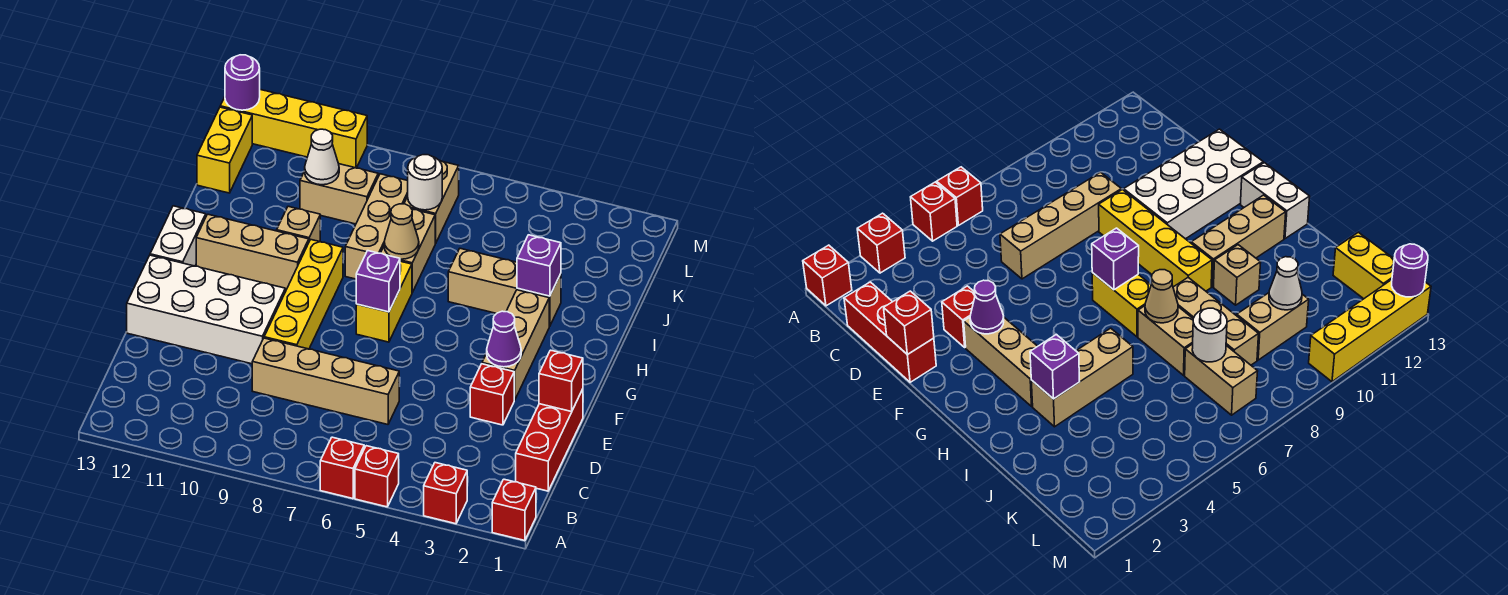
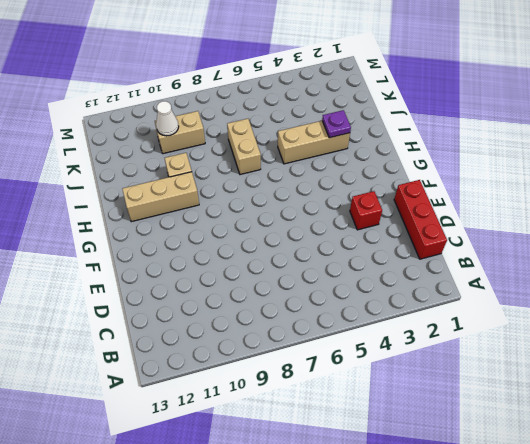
purple plate I3 level 2 -> purple brick I3 level 2
none -> red brick A1 level 1
none -> red brick A3 level 1
none -> red brick A5 level 1

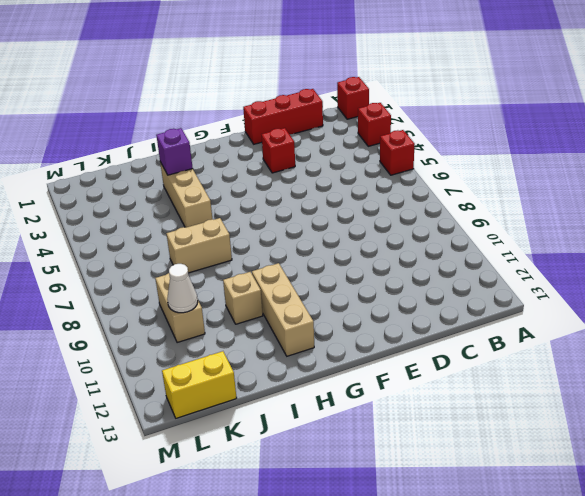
none -> red brick A6 level 1
none -> tan brick D6:D9 level 1
none -> yellow brick E9:H9 level 1

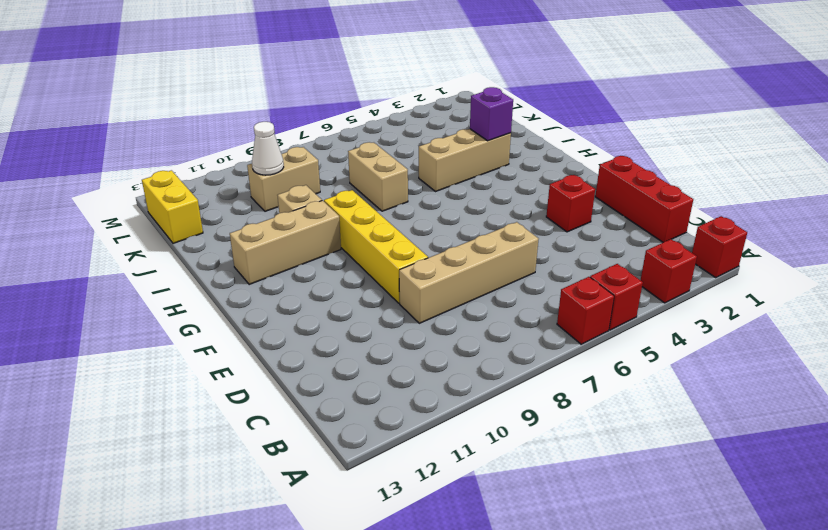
none -> white brick E10:F13 level 1
none -> tan brick F3:H3 level 1
none -> yellow brick G7:H7 level 1

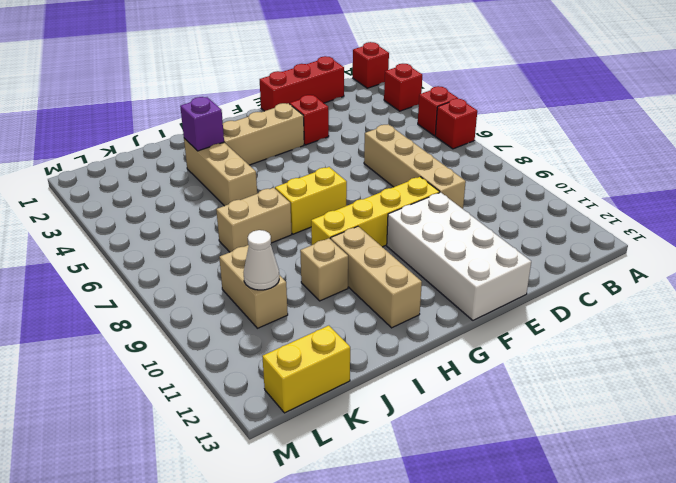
none -> white brick G13:H13 level 1
none -> tan brick I8:K8 level 1
none -> tan brick K7:L7 level 1

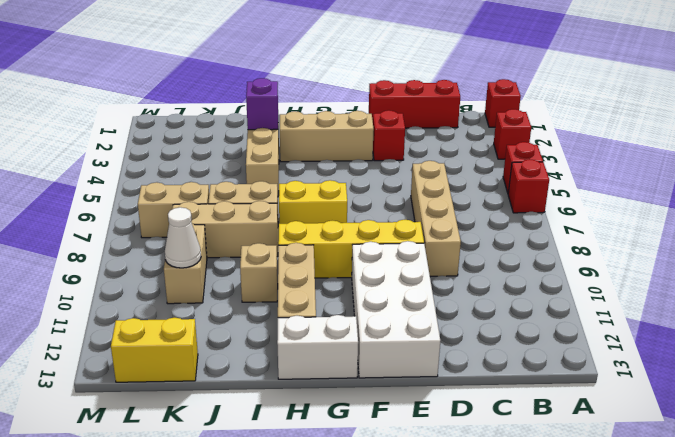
none -> yellow brick M10:M13 level 1
none -> red brick E1 level 2
none -> purple cone F3 level 2

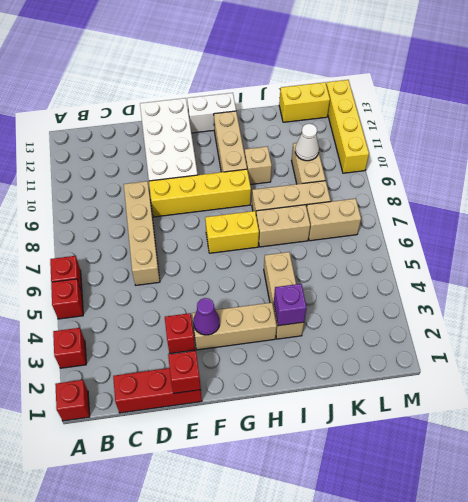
none -> purple brick G7 level 2
none -> tan cone I7 level 2
none -> white round brick K7 level 2

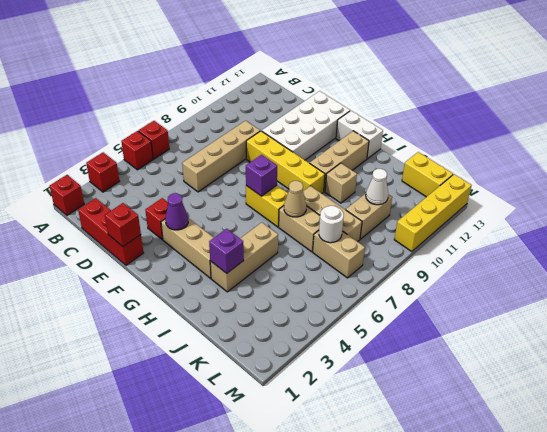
none -> purple round brick M13 level 2

